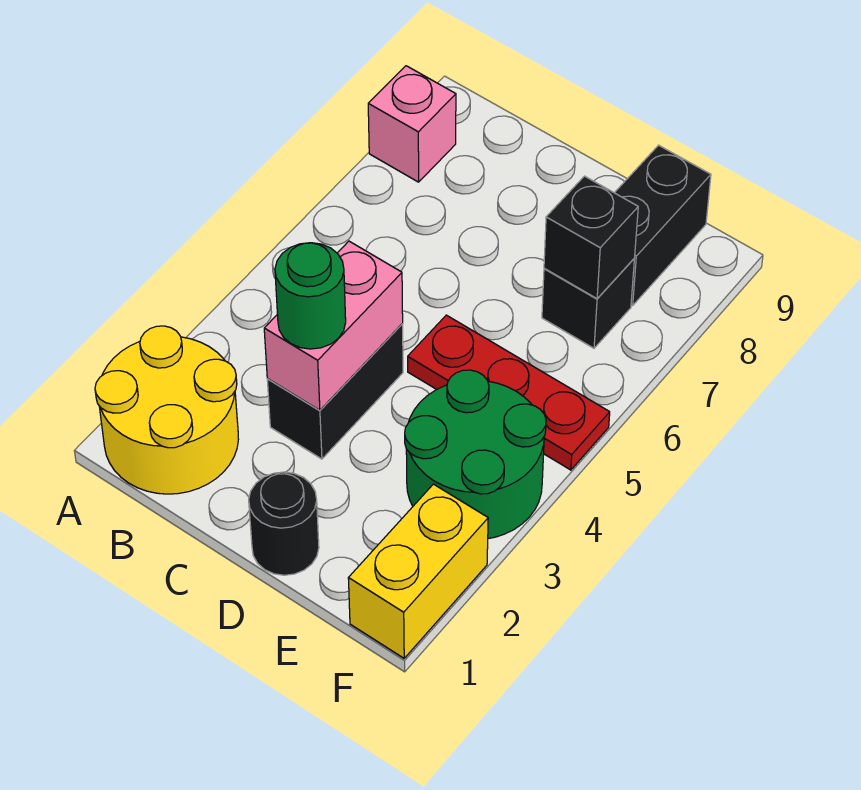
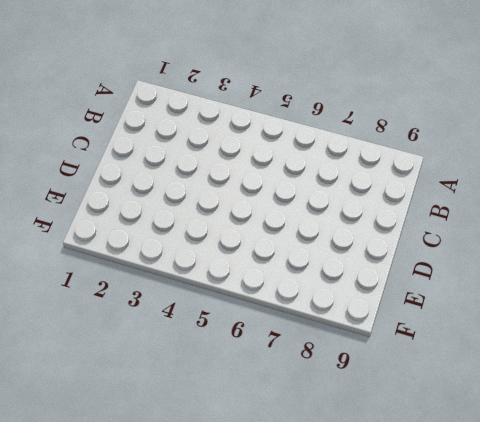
none -> yellow round brick A1:B2 level 1
none -> pink brick A8 level 1
none -> black brick C3:C4 level 1

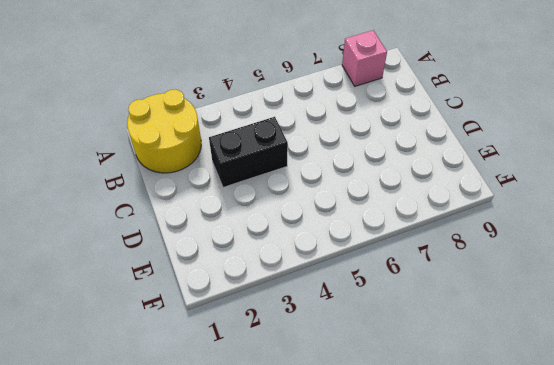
none -> black round brick D1 level 1
none -> red plate D5:F5 level 1
none -> green round brick E3:F4 level 1

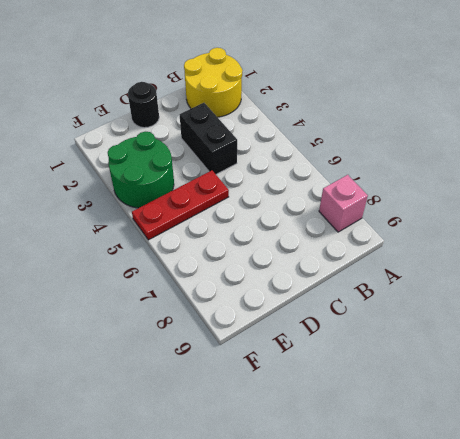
none -> black brick E7 level 1
none -> black brick E8:E9 level 1
none -> yellow brick F1:F2 level 1

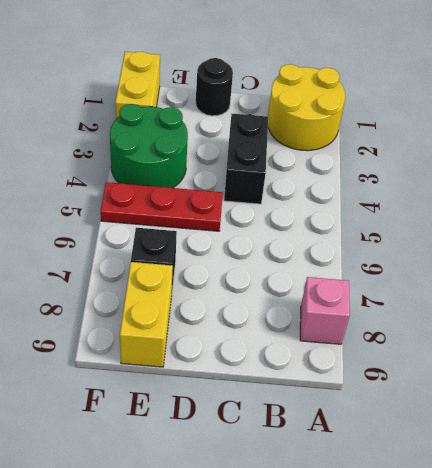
yellow brick E8:E9 level 1 -> black brick E8:E9 level 1
none -> pink brick C3:C4 level 2
none -> black brick E7 level 2
none -> green round brick C3 level 3

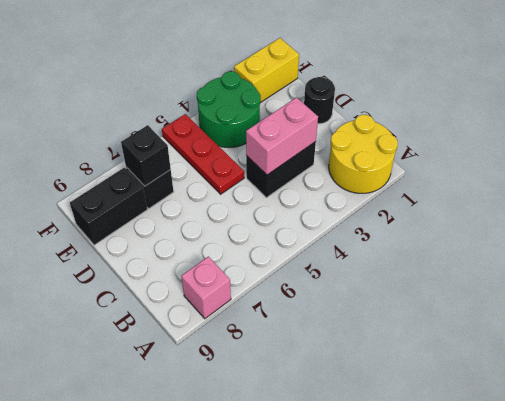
none -> green round brick C3 level 3

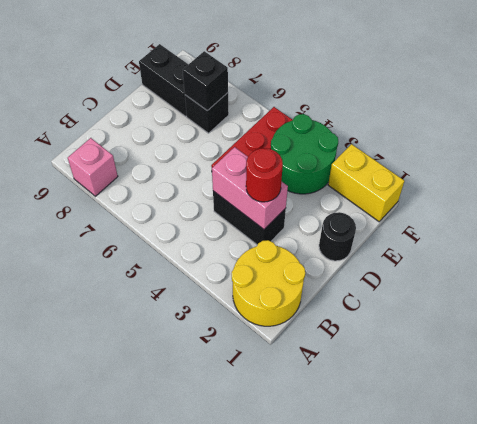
red round brick C3 level 3 -> green round brick C3 level 3

